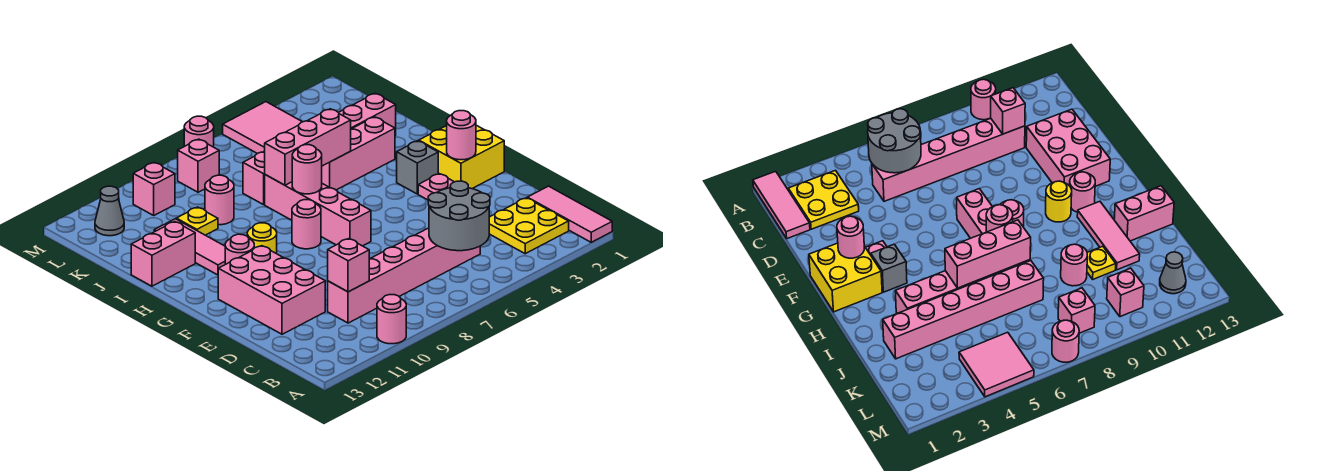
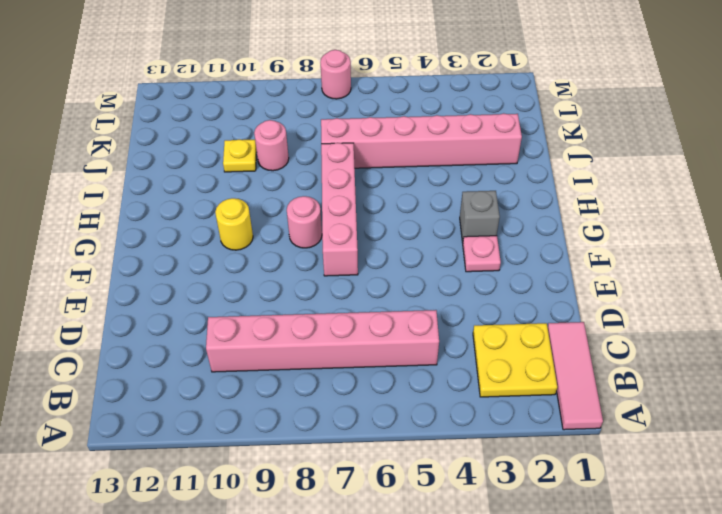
none -> pink round brick A10 level 1
none -> pink brick D11:F12 level 1
none -> yellow brick F1:G2 level 1

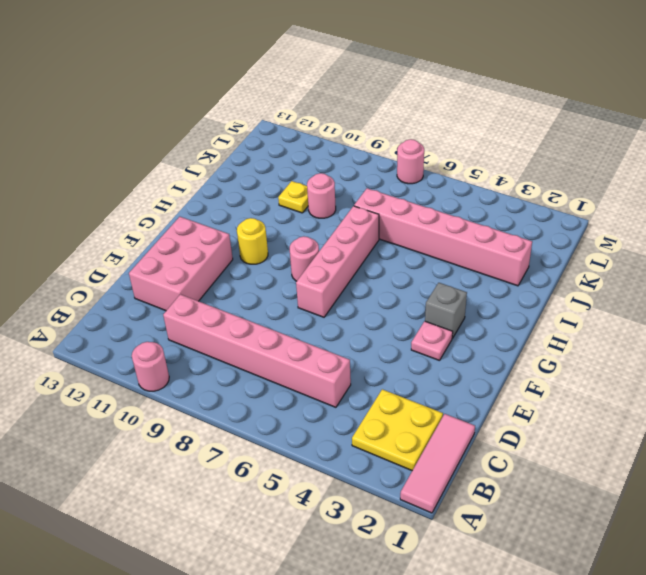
none -> yellow brick F1:G2 level 1
none -> pink round brick G11 level 1
none -> pink tile H11:J11 level 1

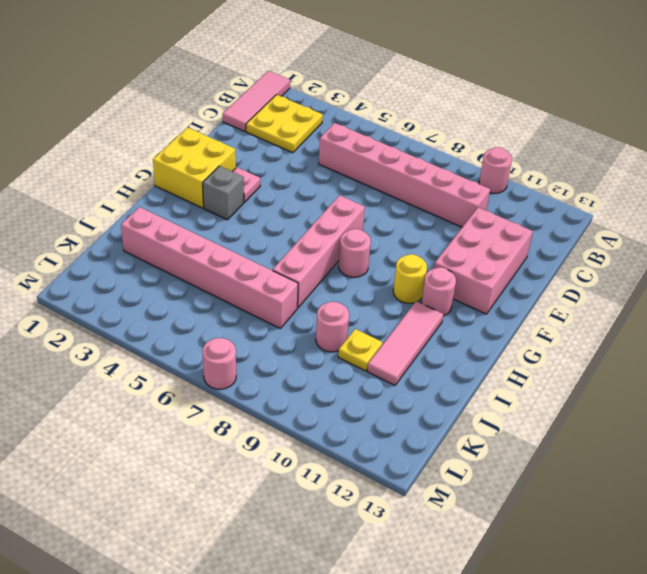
none -> pink brick I3:I5 level 1
none -> pink brick I12:I13 level 1
none -> pink tile L4:M5 level 1

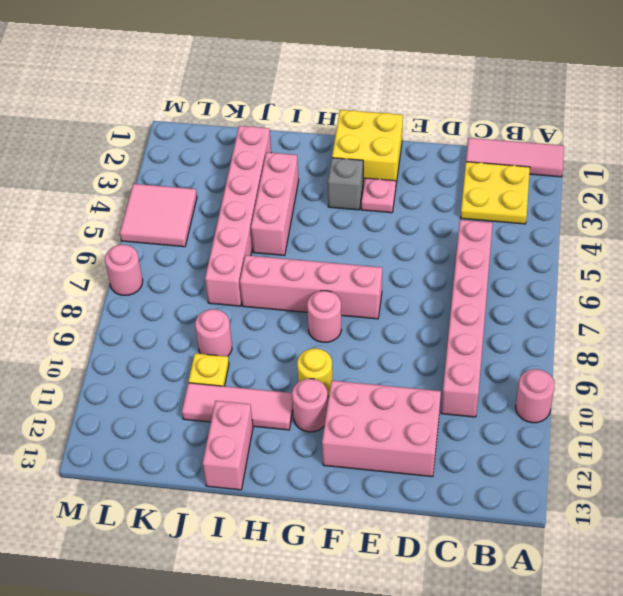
none -> pink brick L8 level 1
none -> pink brick L10 level 1
none -> grey cone L12 level 1

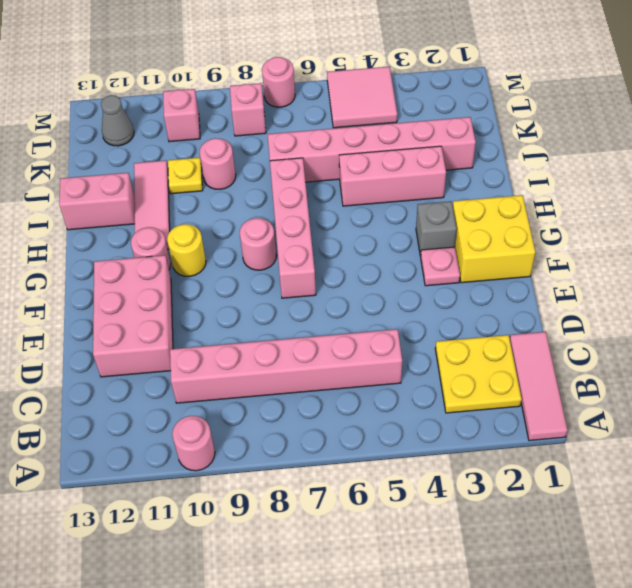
none -> grey round brick B5:C6 level 2
none -> pink brick C10 level 2
none -> pink round brick F2 level 2

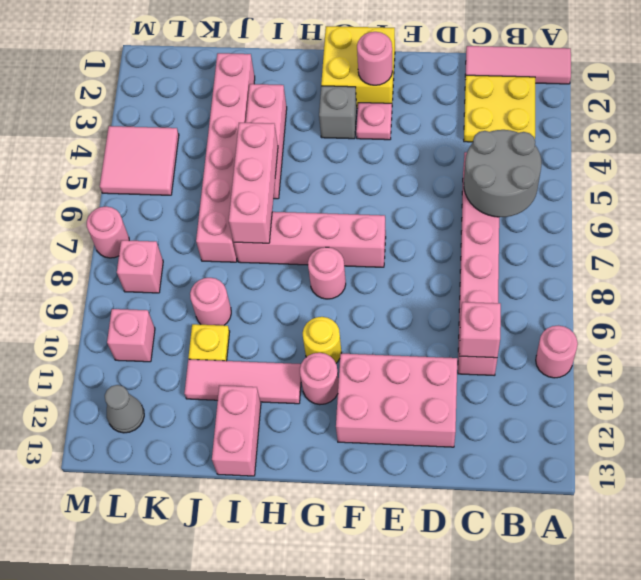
none -> pink round brick H7 level 2

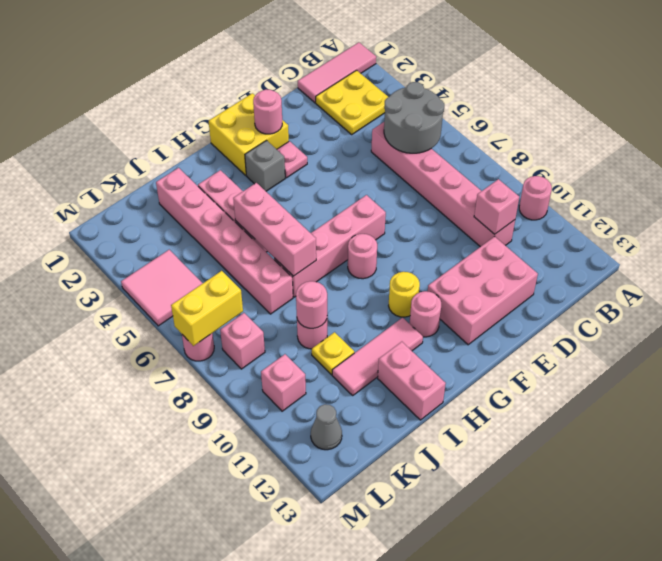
pink round brick J9 level 2 -> pink round brick H7 level 2
yellow brick L7:M7 level 2 -> none

